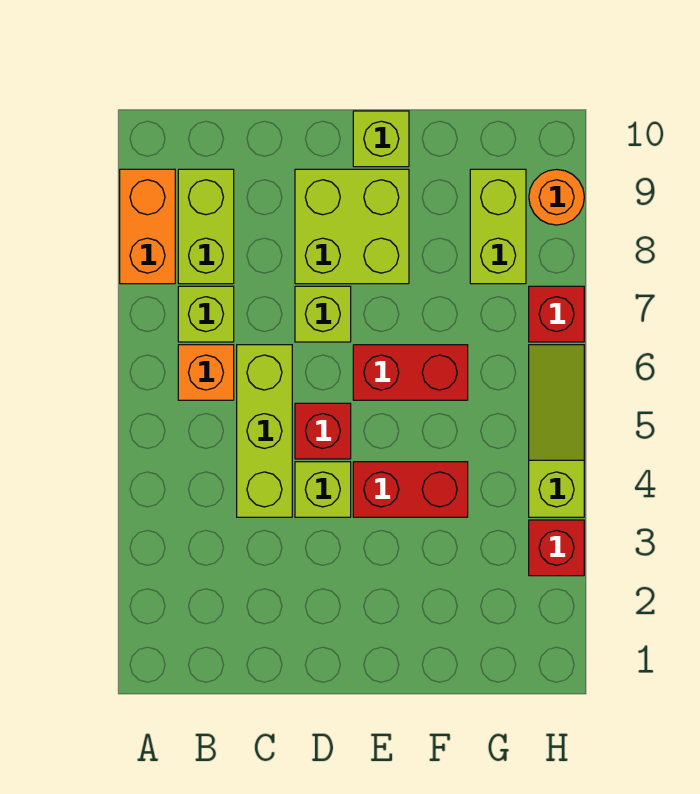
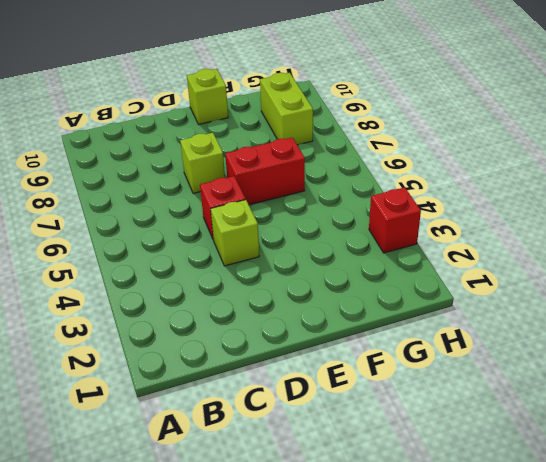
none -> orange brick A8:A9 level 1
none -> orange brick B6 level 1
none -> lime brick B7 level 1

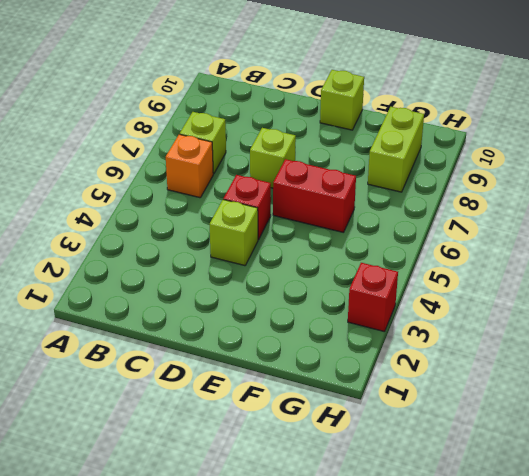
none -> orange brick A8:A9 level 1
none -> lime brick B8:B9 level 1
none -> lime brick C4:C6 level 1

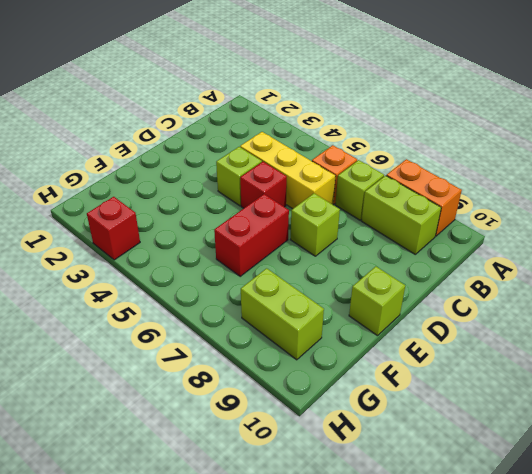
yellow brick C4:C6 level 1 -> lime brick C4:C6 level 1
none -> lime brick D8:E9 level 1
none -> red brick E4:F4 level 1
none -> lime slope H4:H6 level 1 top 4

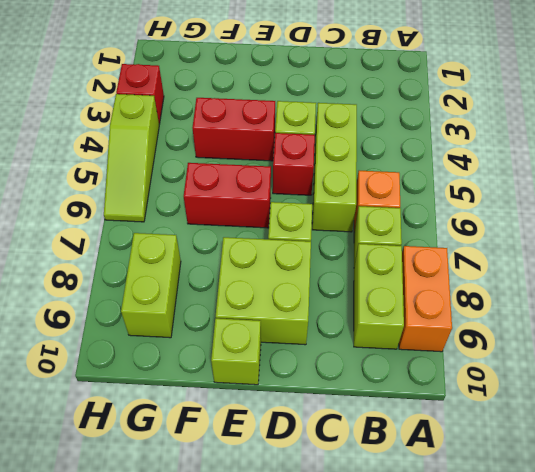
none -> red brick H7 level 1
none -> orange round brick H9 level 1

